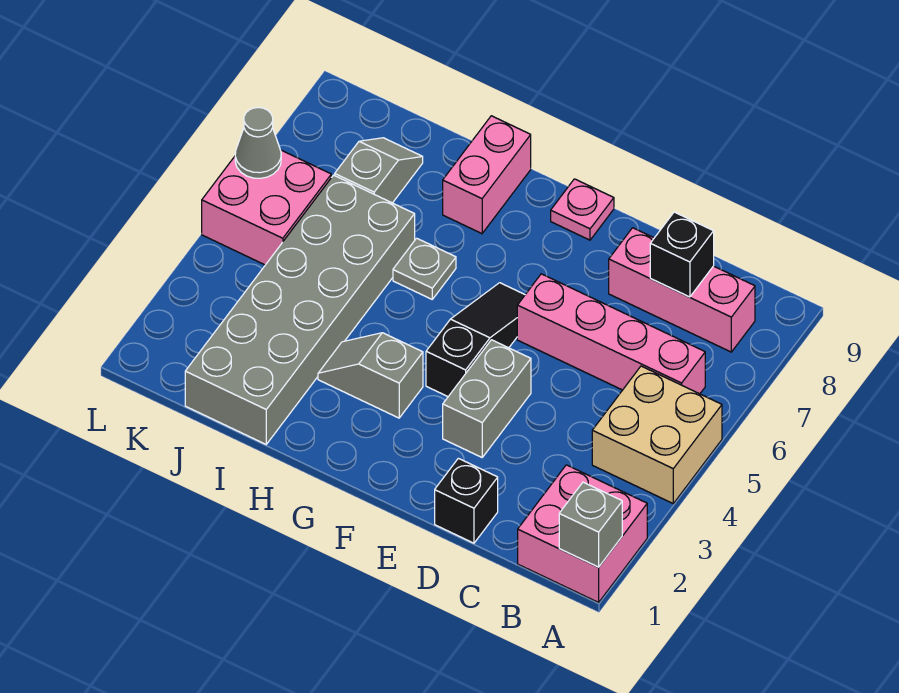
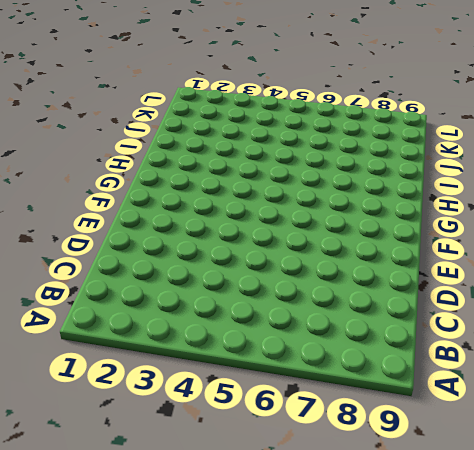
none -> pink brick A1:B2 level 1
none -> tan brick A4:B5 level 1
none -> pink brick B6:E6 level 1

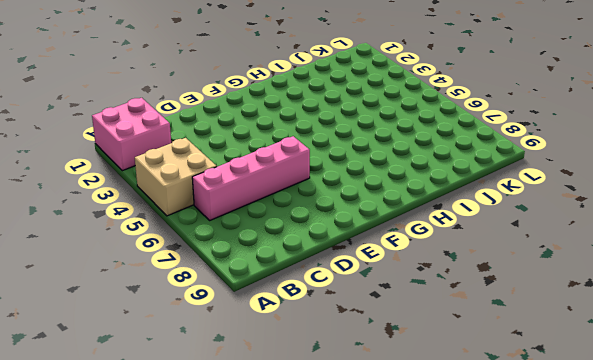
none -> pink brick B8:D8 level 1
none -> black brick D1 level 1
none -> grey brick E3:E4 level 1

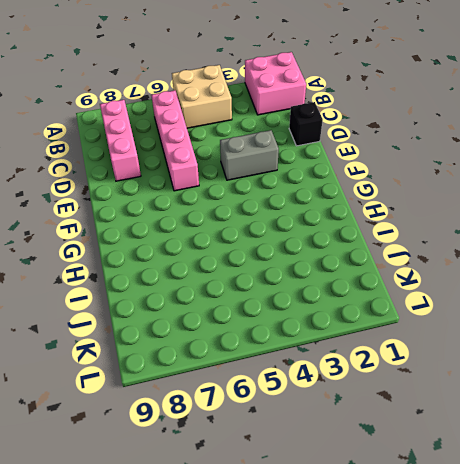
none -> black slope F4:F6 level 1 top 4
none -> pink plate F9 level 1
none -> grey slope G3:H3 level 1 top G

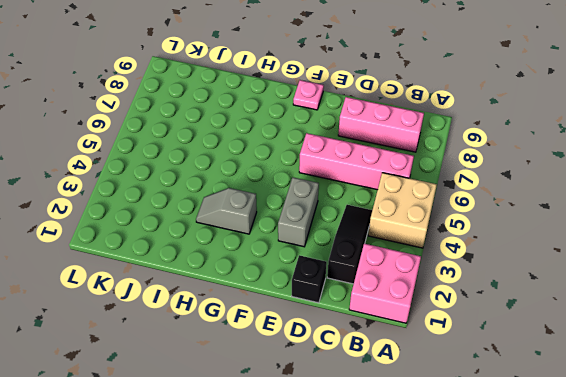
black slope C2:C4 level 1 top 2 -> black slope F4:F6 level 1 top 4
none -> grey plate H6 level 1
none -> pink brick H8:H9 level 1
none -> grey brick I1:J6 level 1

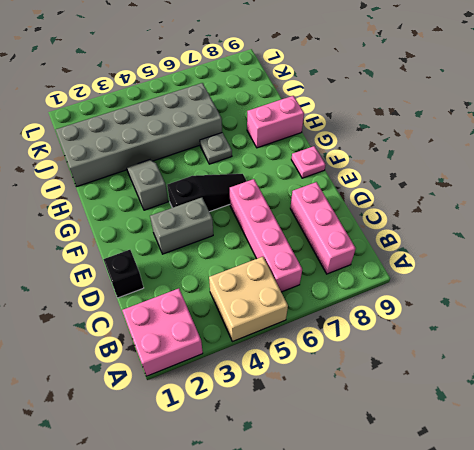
none -> grey slope J7:J8 level 1 top 7
none -> pink brick K5:L6 level 1
none -> grey brick A1 level 2

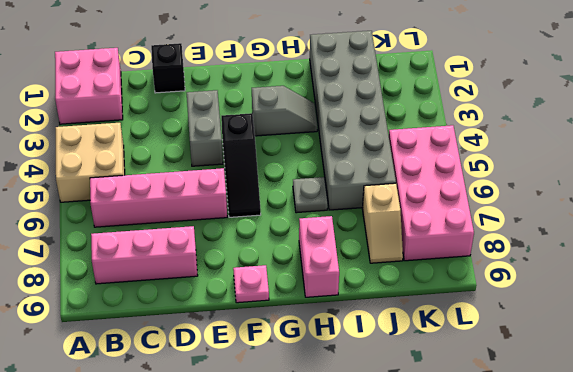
tan slope J7:J8 level 1 top 7 -> grey slope J7:J8 level 1 top 7
pink brick K5:L8 level 1 -> pink brick K5:L6 level 1
none -> grey brick A1 level 2
none -> black brick C8 level 2
none -> grey cone L6 level 2

